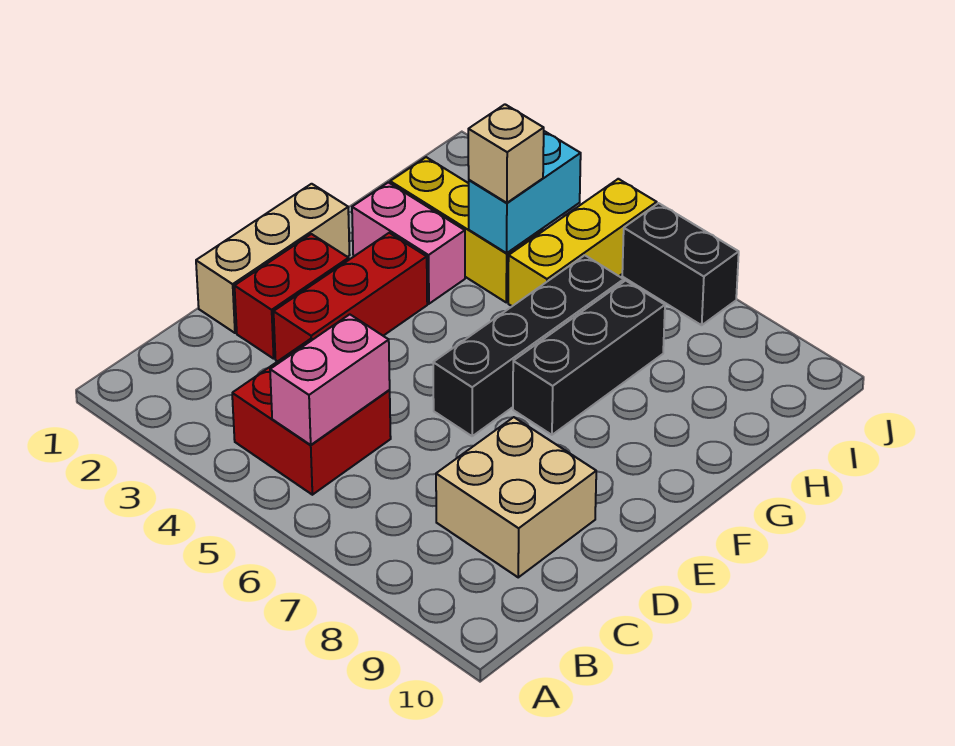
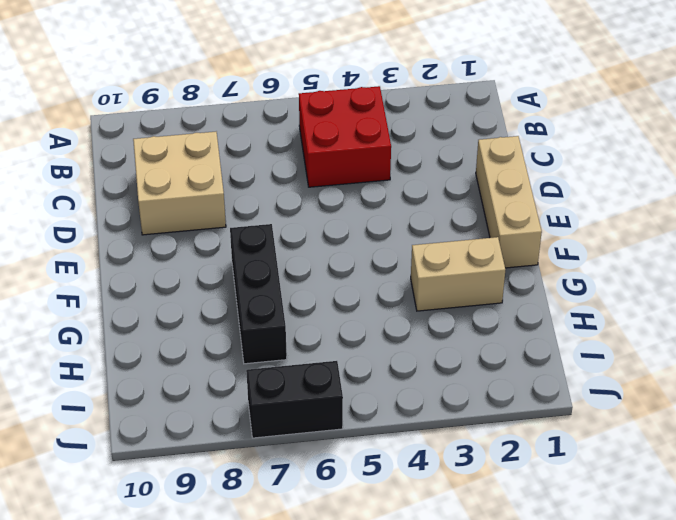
tan brick G2:G3 level 1 -> pink brick G2:G3 level 1
none -> red brick D2:E2 level 1
none -> red brick D3:F3 level 1
none -> black brick E6:H6 level 1

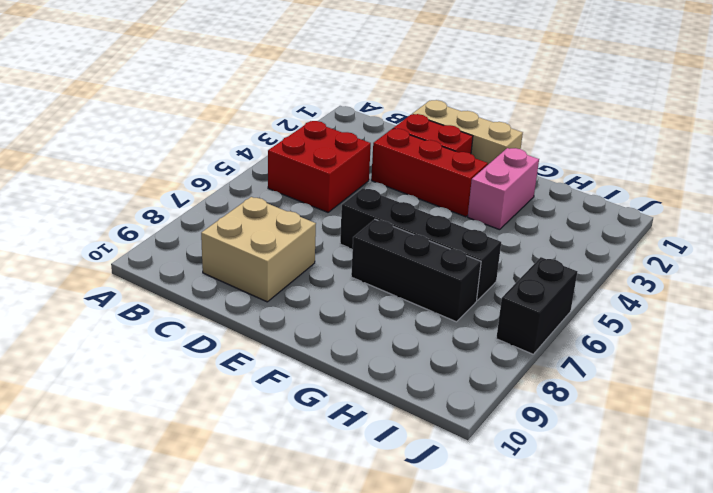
none -> yellow brick H2:H4 level 1
none -> yellow brick H5:J5 level 1
none -> pink brick B5:C5 level 2

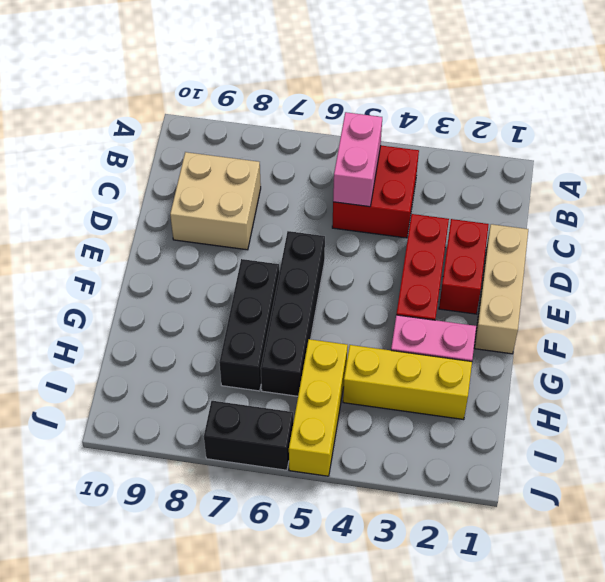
none -> cyan brick H4:I4 level 2
none -> tan brick H4 level 3

